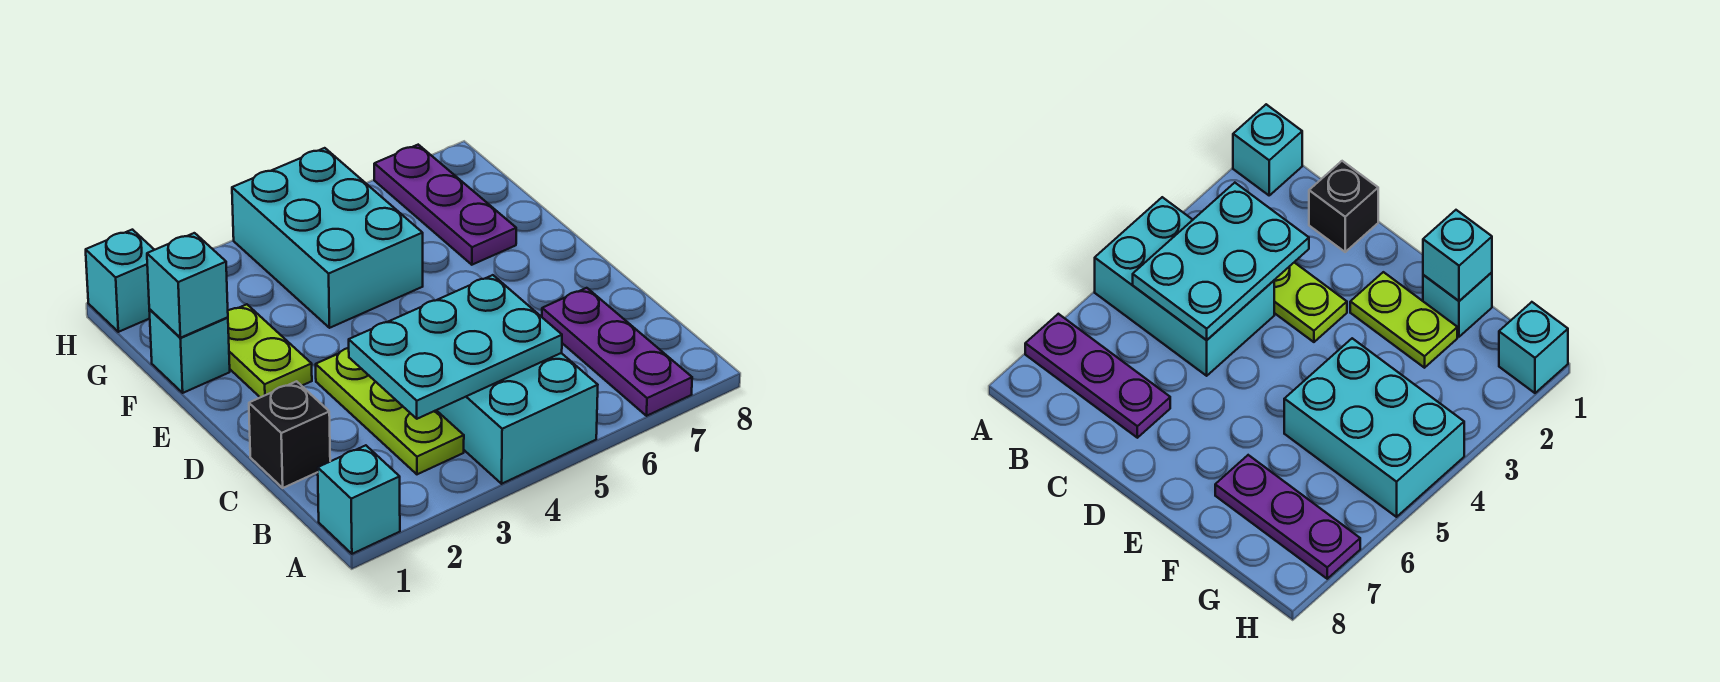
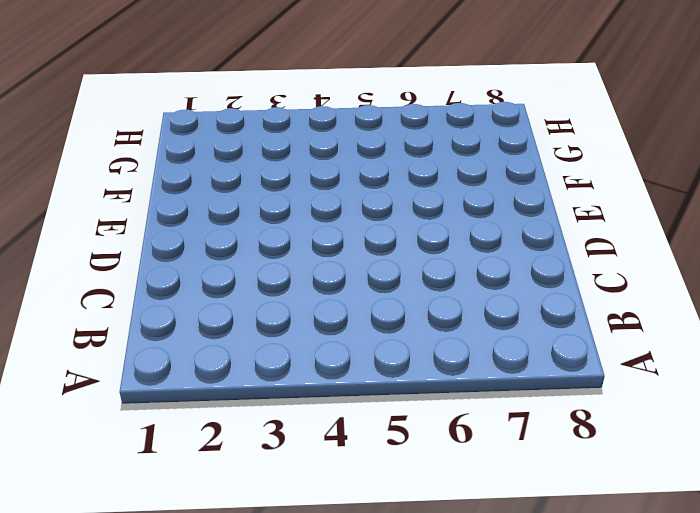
none -> cyan brick A1 level 1
none -> cyan brick A4:C5 level 1
none -> purple plate A7:C7 level 1

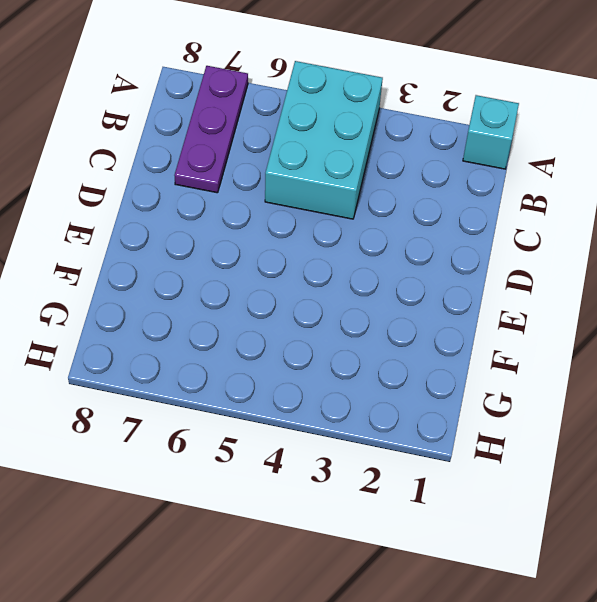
none -> lime plate B3:D3 level 1
none -> black brick C1 level 1
none -> lime plate E2:F2 level 1

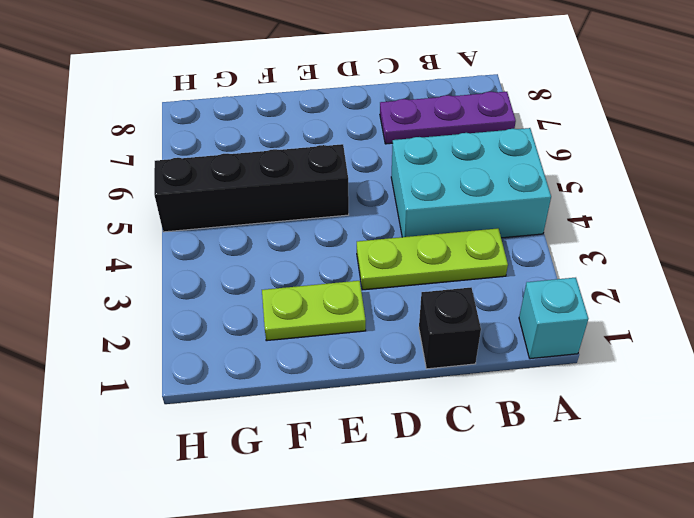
black brick E5:H5 level 1 -> cyan brick F4:H5 level 1
none -> cyan brick F1 level 1
none -> purple plate F7:H7 level 1
none -> cyan brick H1 level 1

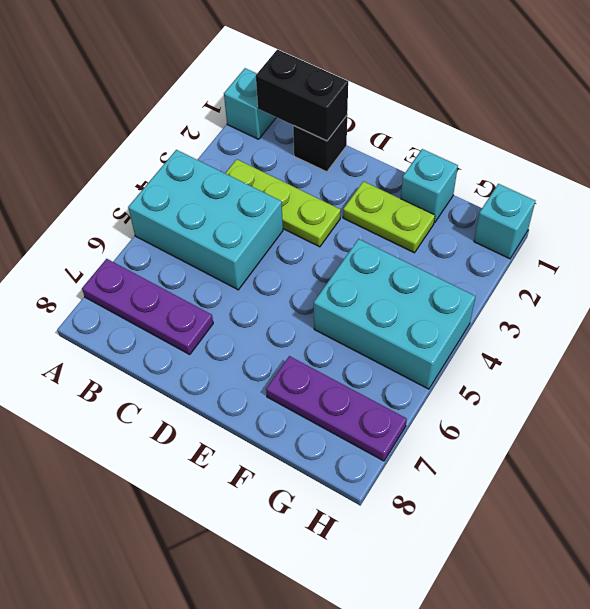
black brick B1:C1 level 2 -> none
none -> cyan plate B3:C5 level 2
none -> cyan brick F1 level 2

